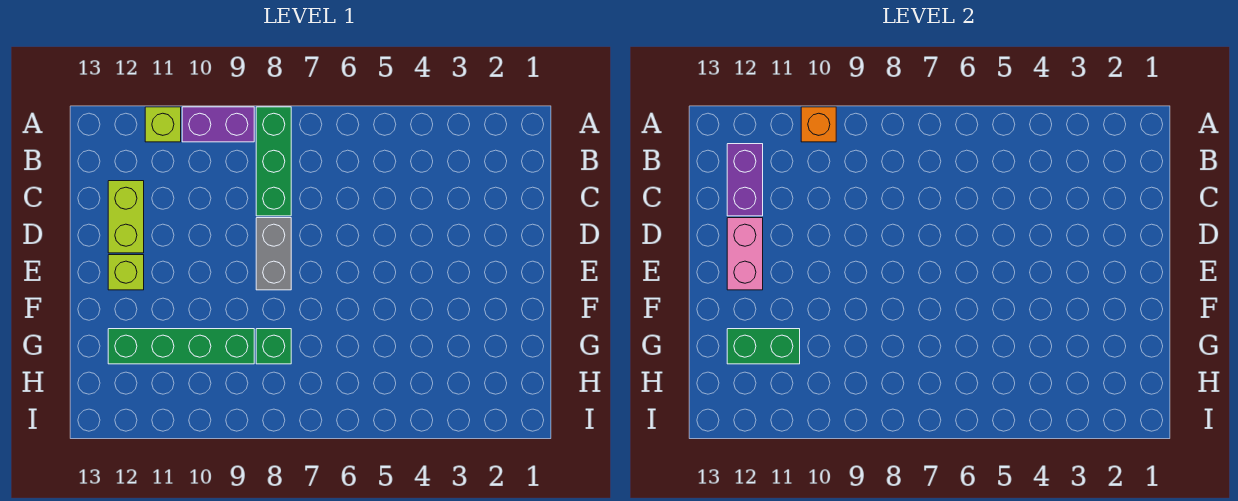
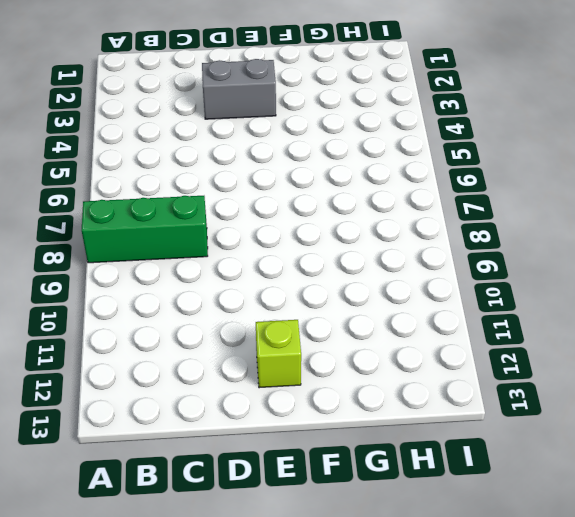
grey brick D3:E3 level 1 -> grey brick D8:E8 level 1
none -> purple brick A9:A10 level 1
none -> lime brick A11 level 1
none -> lime brick C12:D12 level 1

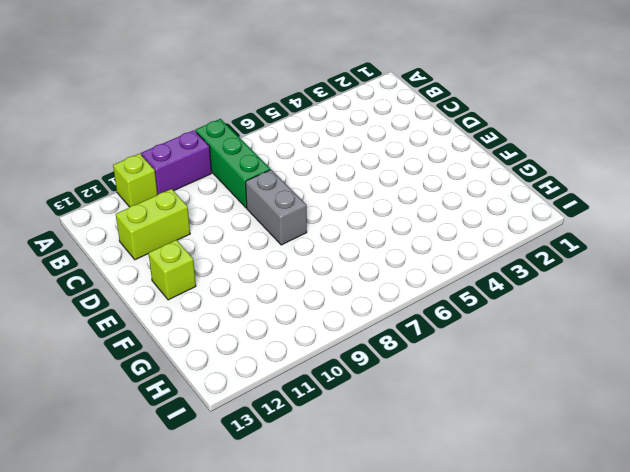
lime brick C11:C12 level 1 -> lime brick C12:D12 level 1
none -> green brick G8 level 1
none -> green brick G9:G12 level 1
none -> orange brick A10 level 2

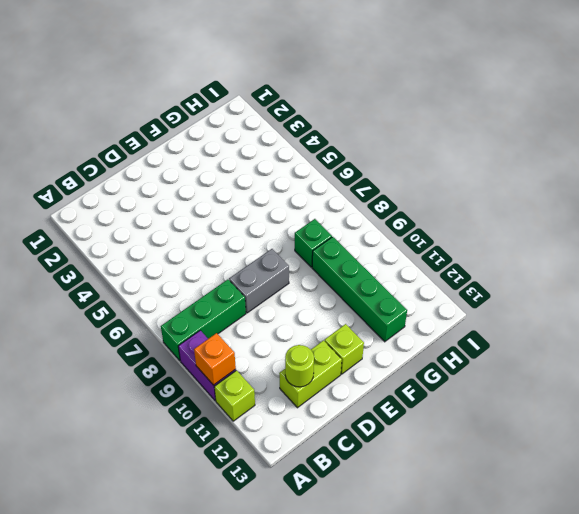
lime round brick C12 level 2 -> purple brick B12:C12 level 2
none -> pink brick D12:E12 level 2
none -> green brick G11:G12 level 2

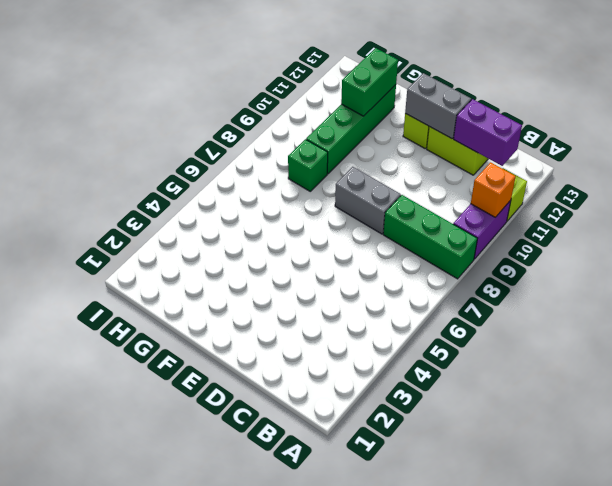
grey brick D12:E12 level 2 -> pink brick D12:E12 level 2

